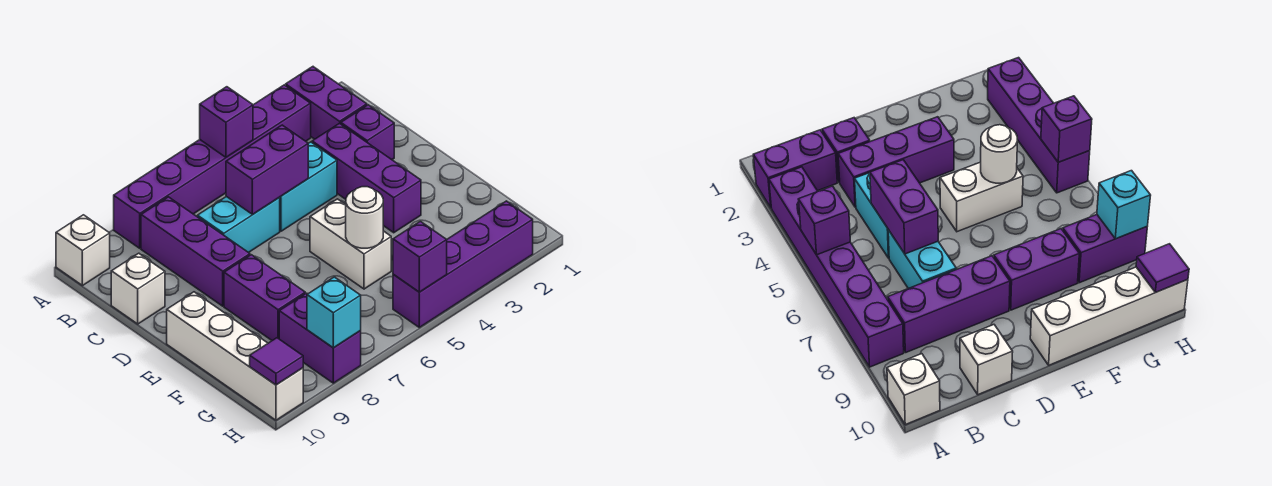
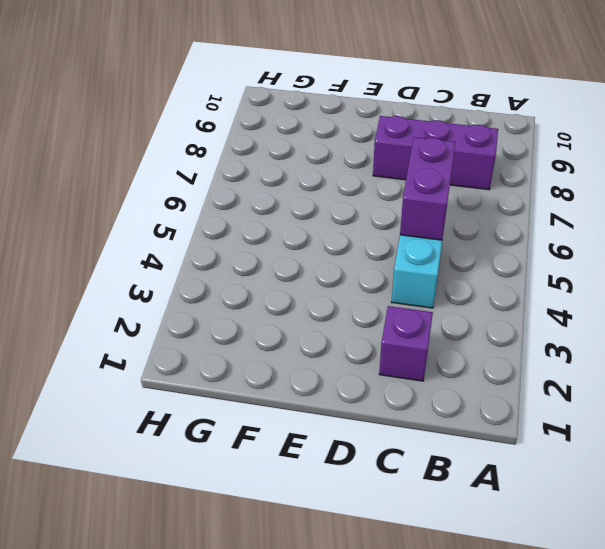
none -> purple brick A2:B2 level 1
none -> purple brick A3:A8 level 1
none -> white brick A10 level 1

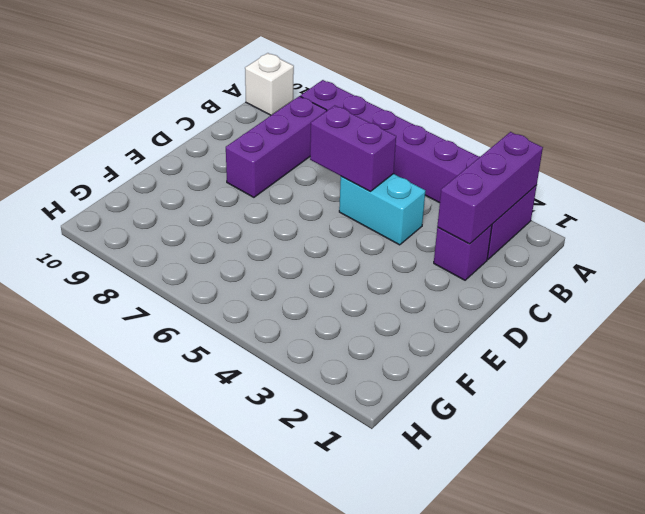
purple brick A2:C2 level 2 -> purple brick C3:E3 level 1
none -> cyan brick C6:C7 level 1
none -> white brick C10 level 1
none -> white brick E5:F5 level 1

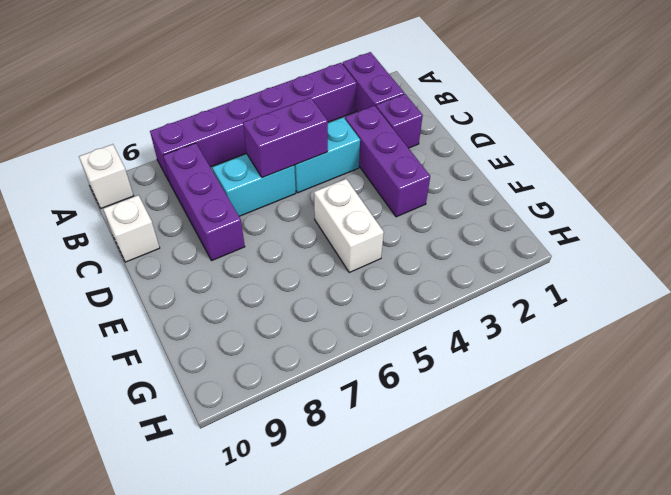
none -> purple brick E8:F8 level 1
none -> white brick E10:H10 level 1
none -> purple brick G8:H8 level 1

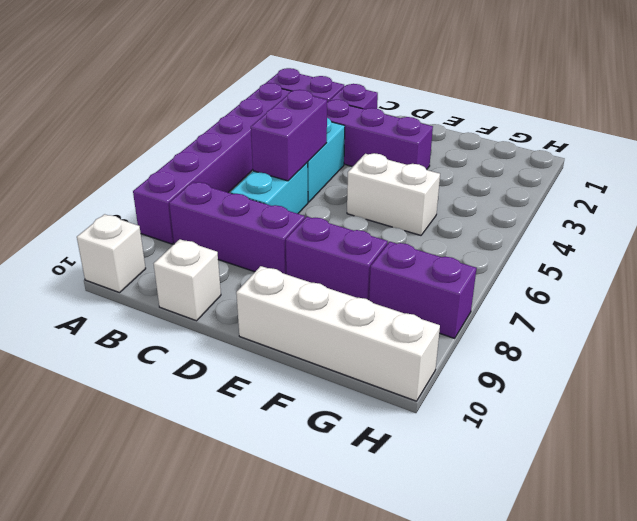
none -> purple brick H2:H5 level 1
none -> purple brick A5 level 2
none -> white round brick F5 level 2

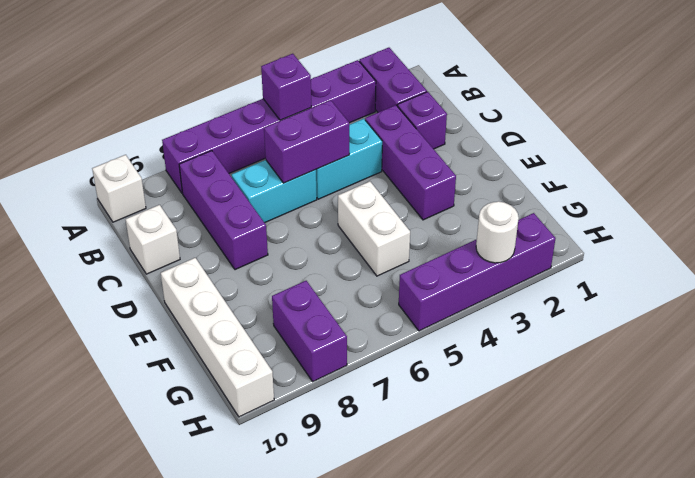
white round brick H3 level 2 -> white round brick F5 level 2
none -> purple brick E8:F8 level 1
none -> purple brick H5 level 2
none -> cyan brick H8 level 2

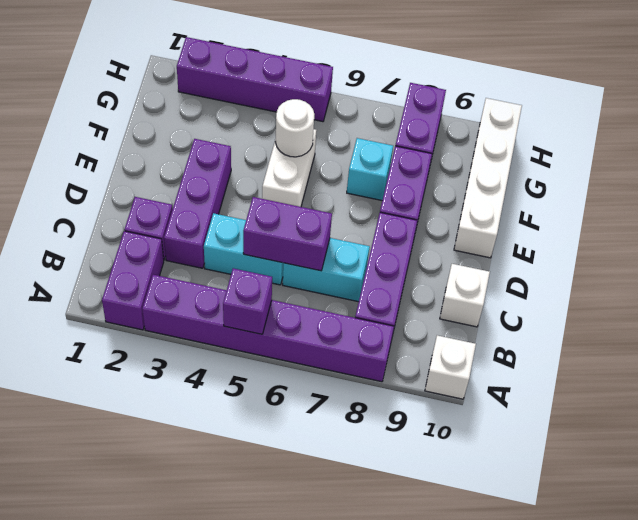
cyan brick F7 level 1 -> cyan brick H8 level 2
none -> purple brick H5 level 2
none -> purple tile H10 level 2

